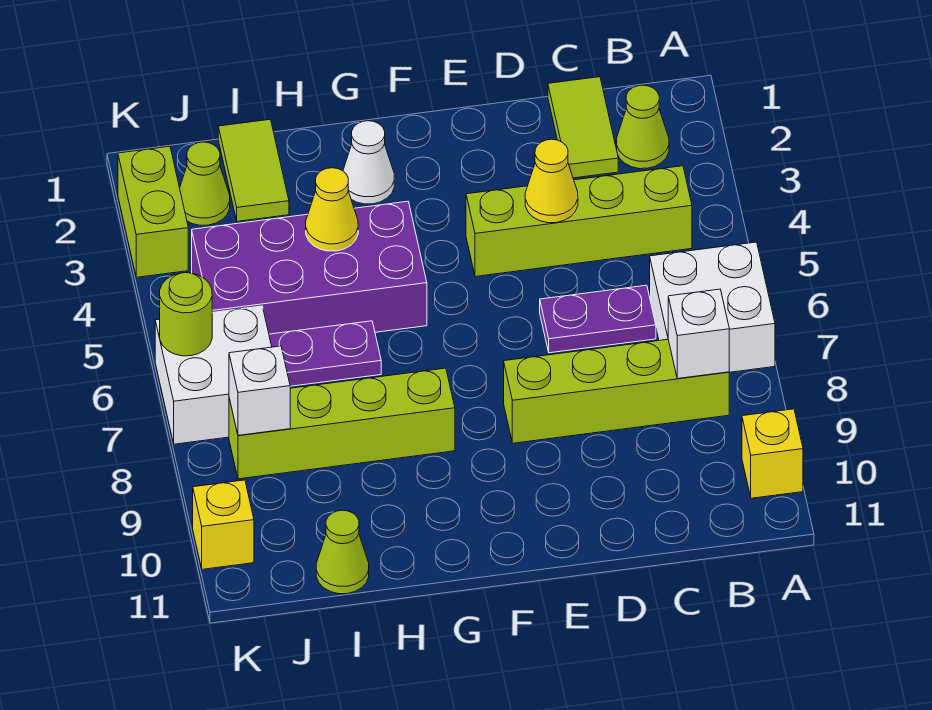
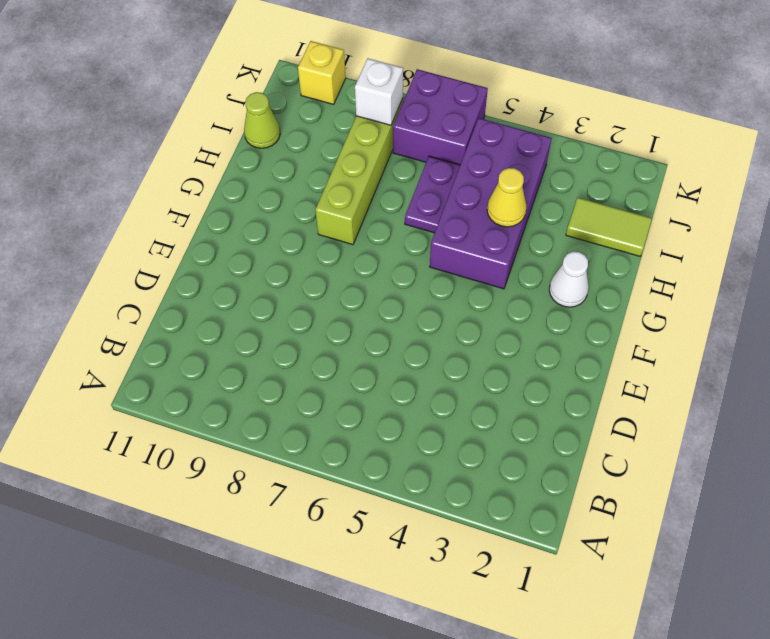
purple brick J6:K7 level 1 -> white brick J6:K7 level 1
none -> white brick A6:B7 level 1
none -> yellow brick A10 level 1
none -> lime cone B2 level 1

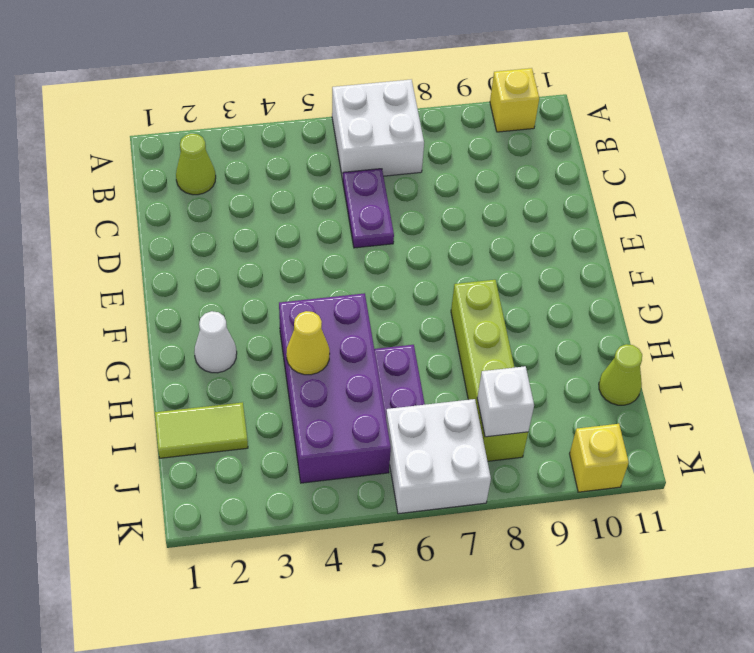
none -> lime brick B4:E4 level 1
none -> lime brick B8:E8 level 1
none -> lime tile C1:C2 level 1

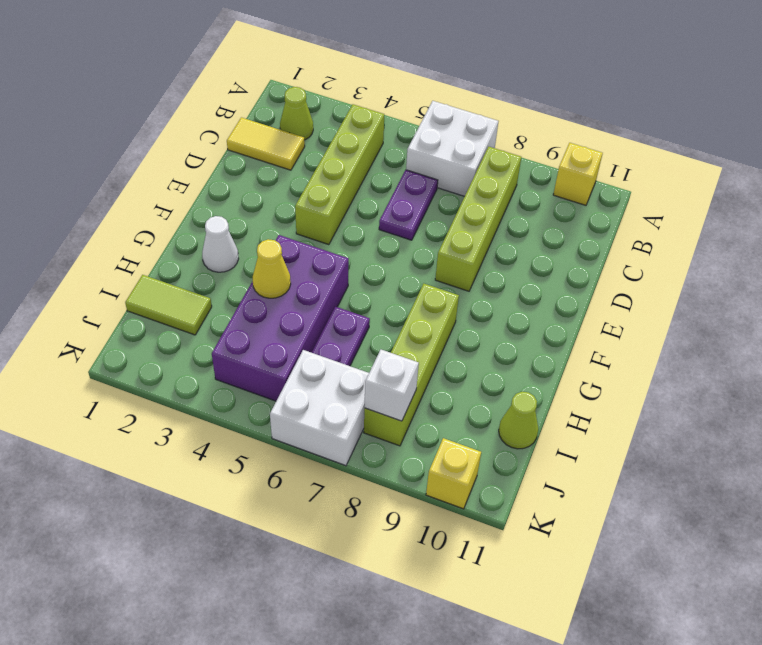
yellow tile C1:C2 level 1 -> lime tile C1:C2 level 1
none -> lime cone J2 level 1
none -> lime brick K2:K3 level 1
none -> white brick B8 level 2

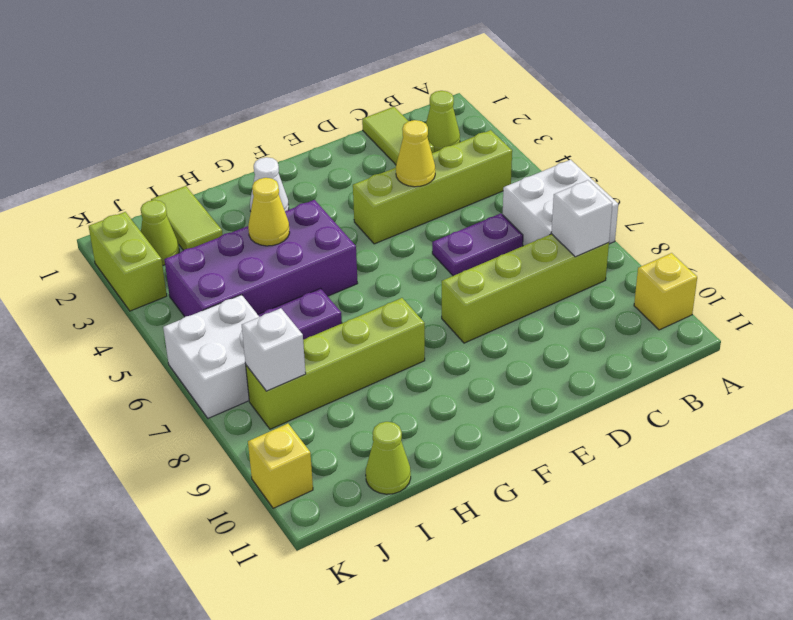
none -> lime round brick K6 level 2

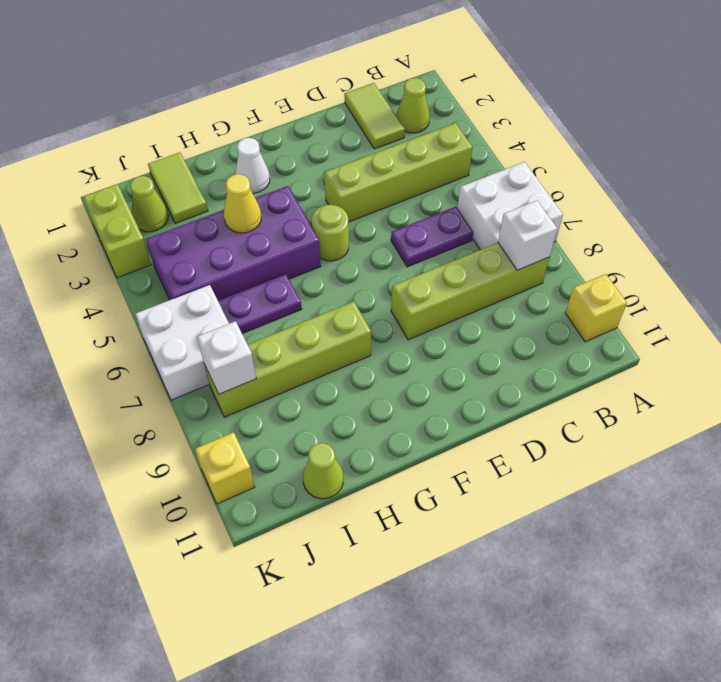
lime round brick F5 level 1 -> lime round brick K6 level 2
none -> yellow cone D4 level 2

